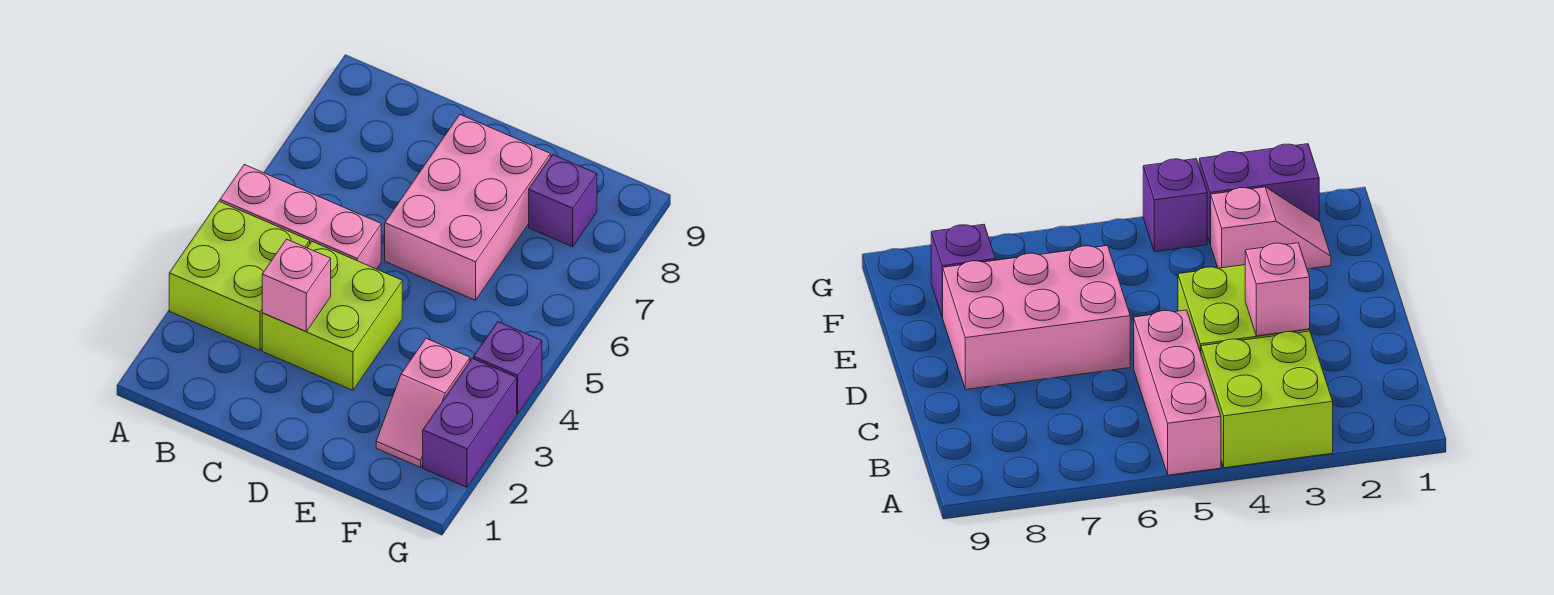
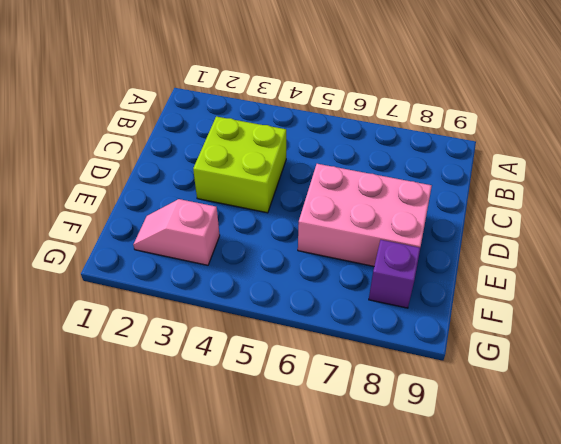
none -> lime brick A3:B4 level 1
none -> pink brick A5:C5 level 1

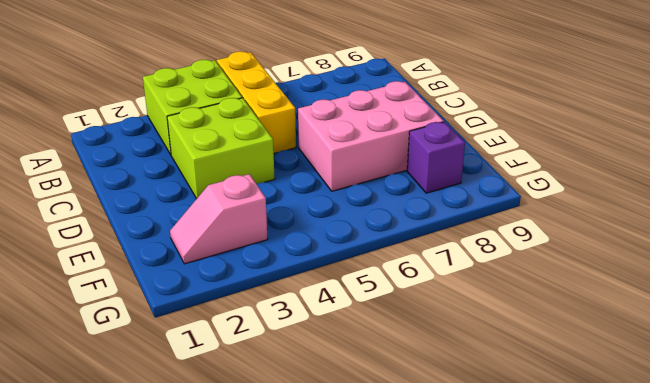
yellow brick A5:C5 level 1 -> pink brick A5:C5 level 1
none -> purple brick G2:G3 level 1
none -> purple brick G4 level 1

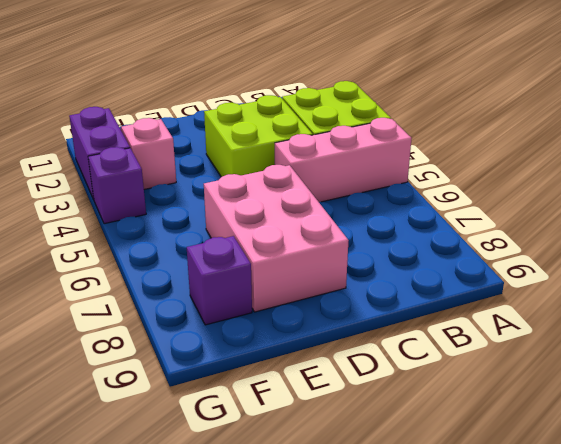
none -> pink brick C3 level 2

